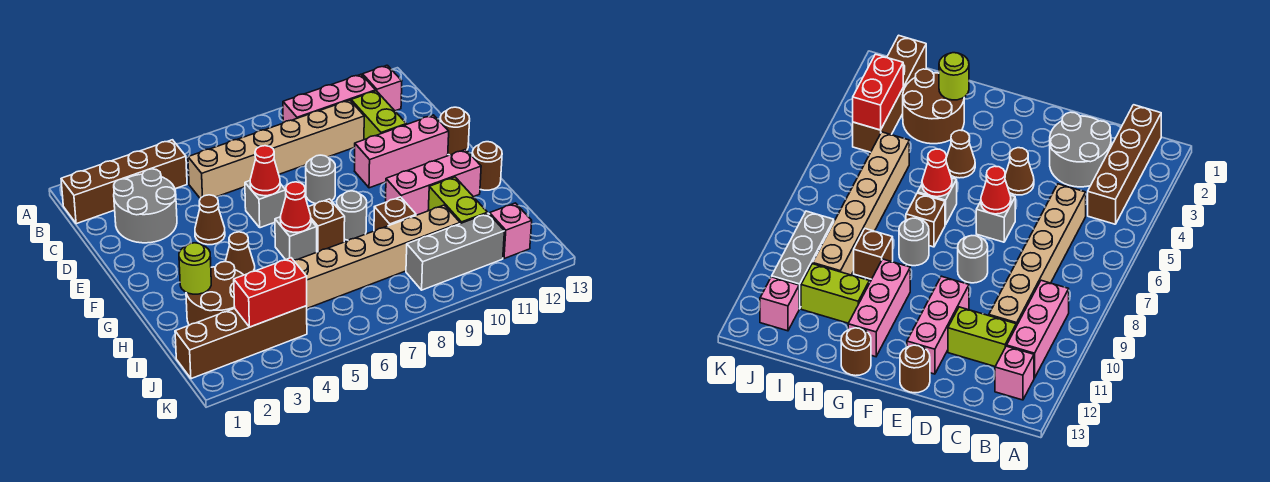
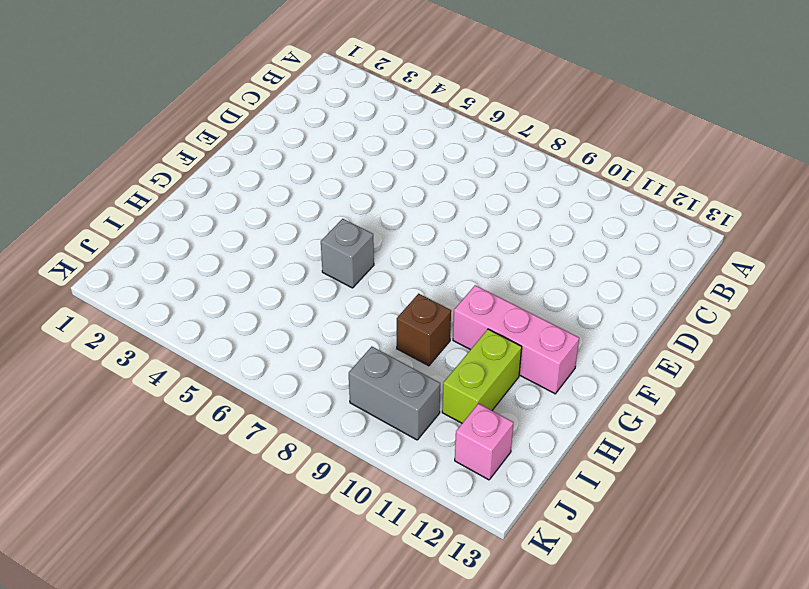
grey brick J9:J10 level 1 -> grey brick J9:J11 level 1
none -> brown brick B1:B4 level 1
none -> pink brick B9:B11 level 1
none -> pink brick B12 level 1

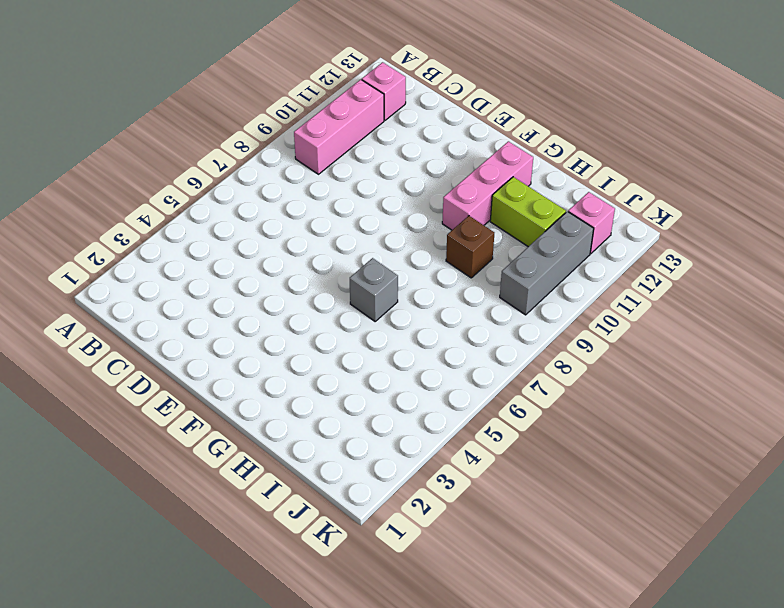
none -> brown brick B1:B4 level 1
none -> grey round brick C2:D3 level 1
none -> tan brick C5:C10 level 1

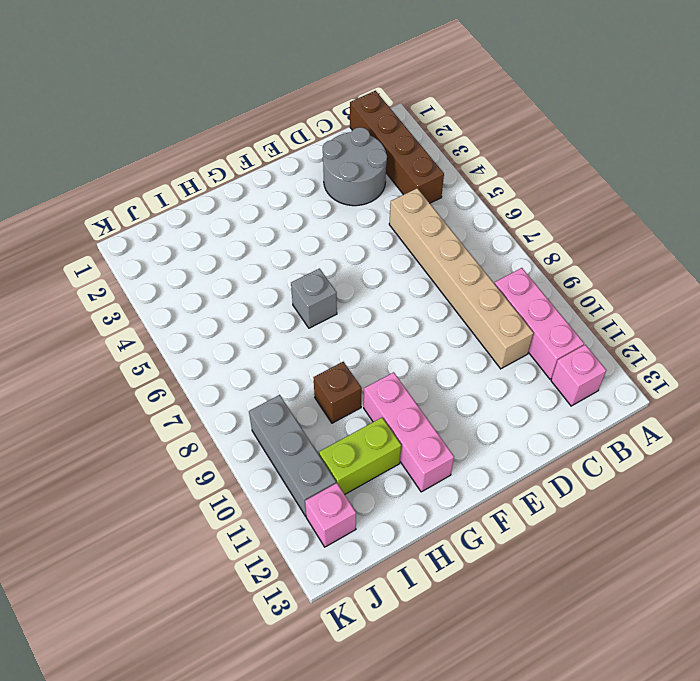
none -> lime brick C11:D11 level 1
none -> brown cone E4 level 1
none -> grey brick E6 level 1

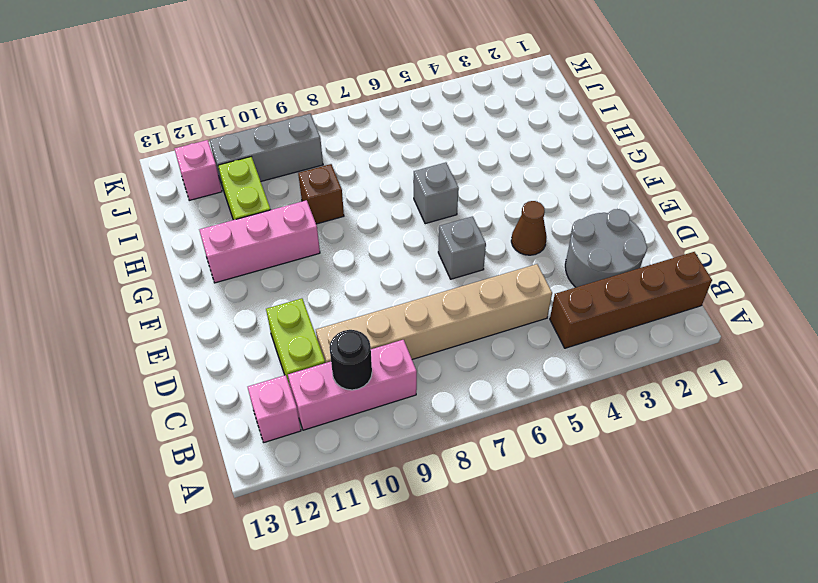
black round brick B10 level 2 -> none
none -> grey round brick E8 level 1
none -> pink brick E10:E12 level 1
none -> brown round brick E13 level 1

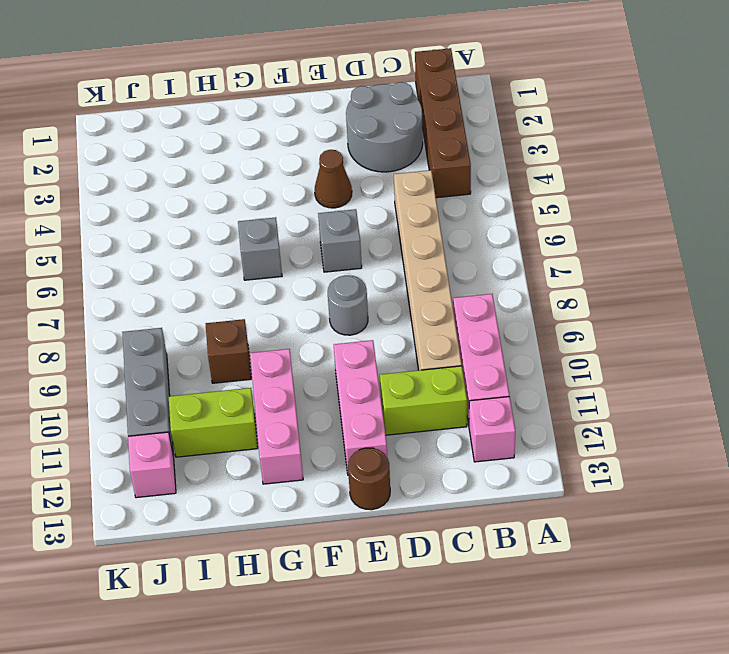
none -> brown cone G4 level 1
none -> brown brick G7 level 1
none -> grey round brick G8 level 1

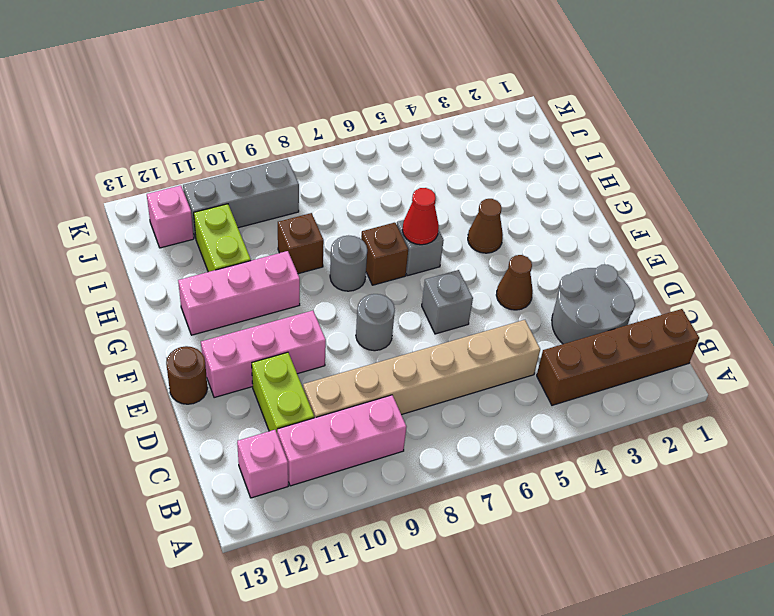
none -> brown round brick G13 level 1
none -> brown round brick H2:I3 level 1
none -> tan brick I5:I10 level 1

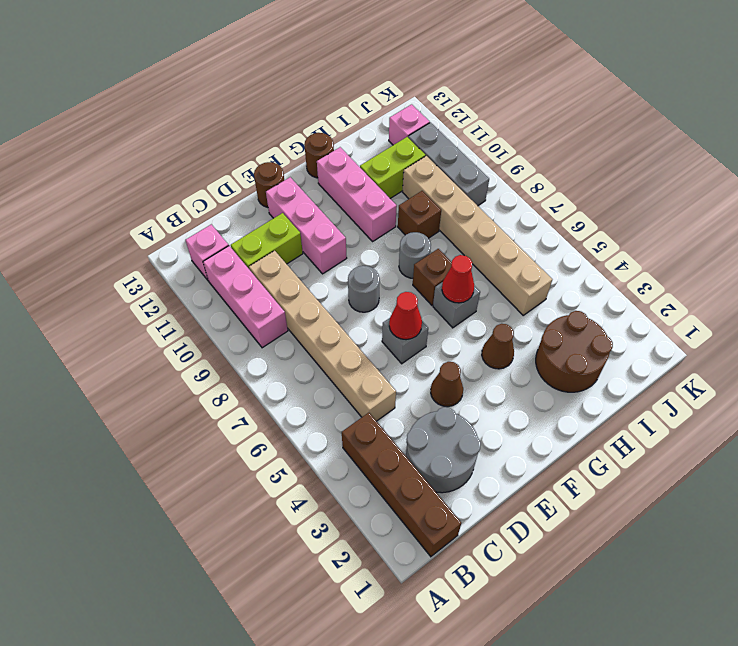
none -> brown brick J1:J4 level 1
none -> lime round brick H2 level 2
none -> red brick J3:J4 level 2

